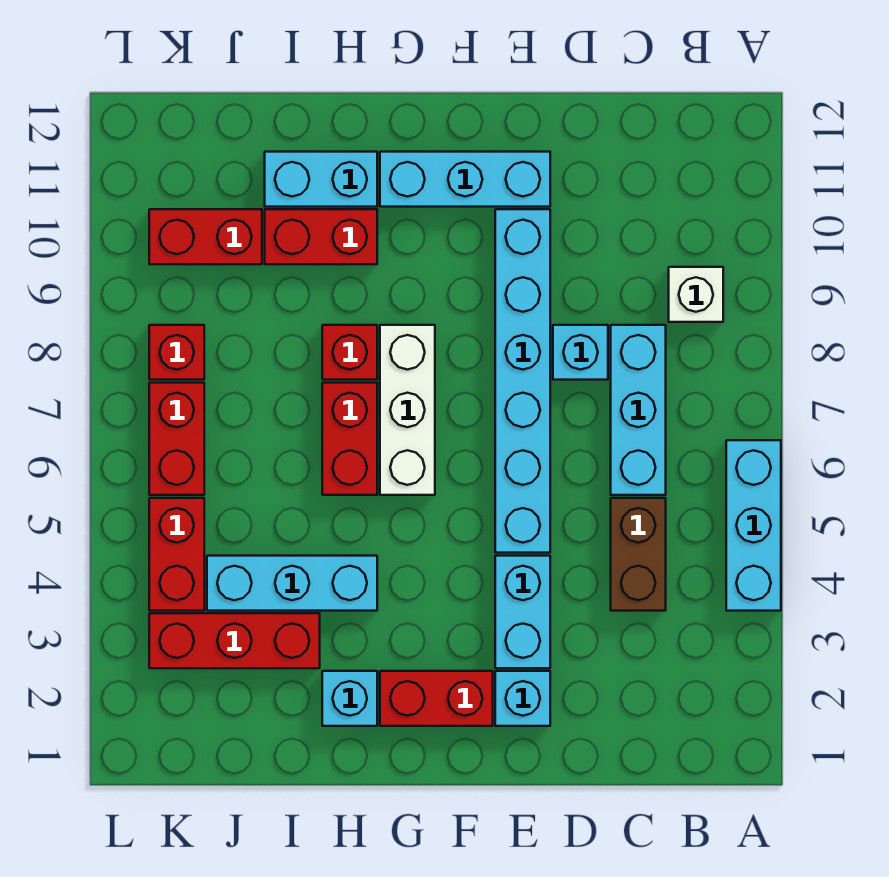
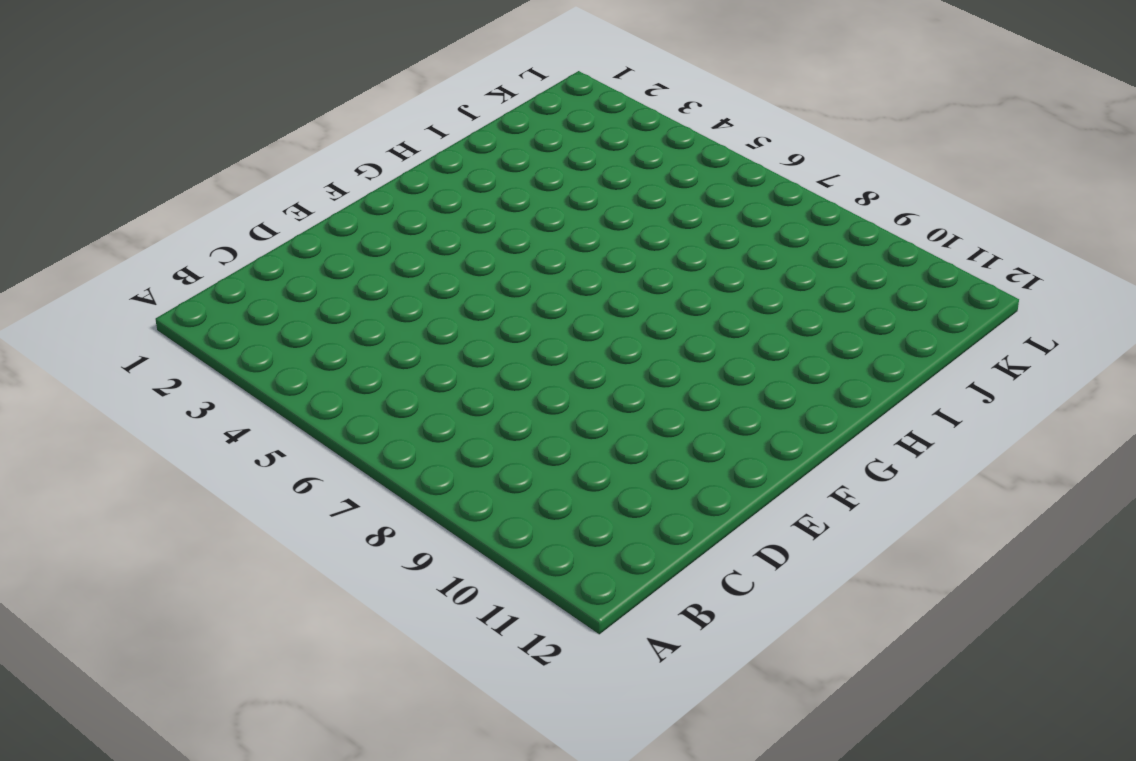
none -> cyan brick A4:A6 level 1
none -> white brick B9 level 1
none -> brown brick C4:C5 level 1

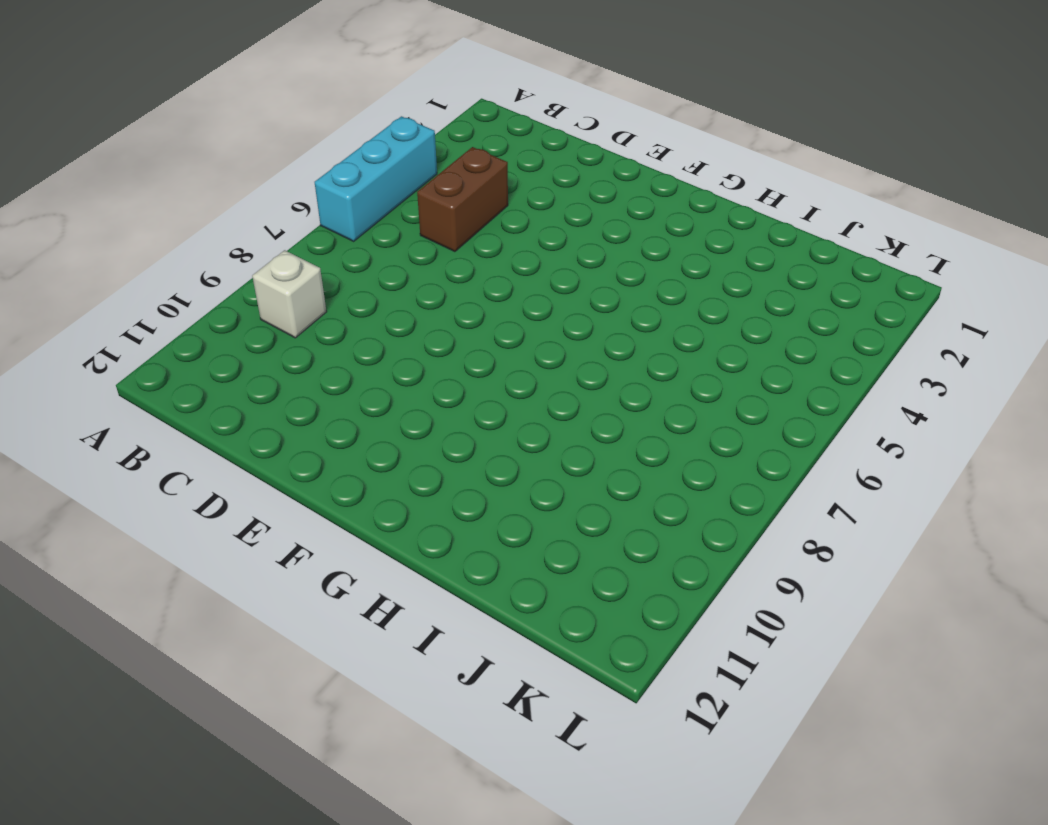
none -> cyan brick C6:C8 level 1
none -> cyan brick D8 level 1
none -> cyan brick E2 level 1

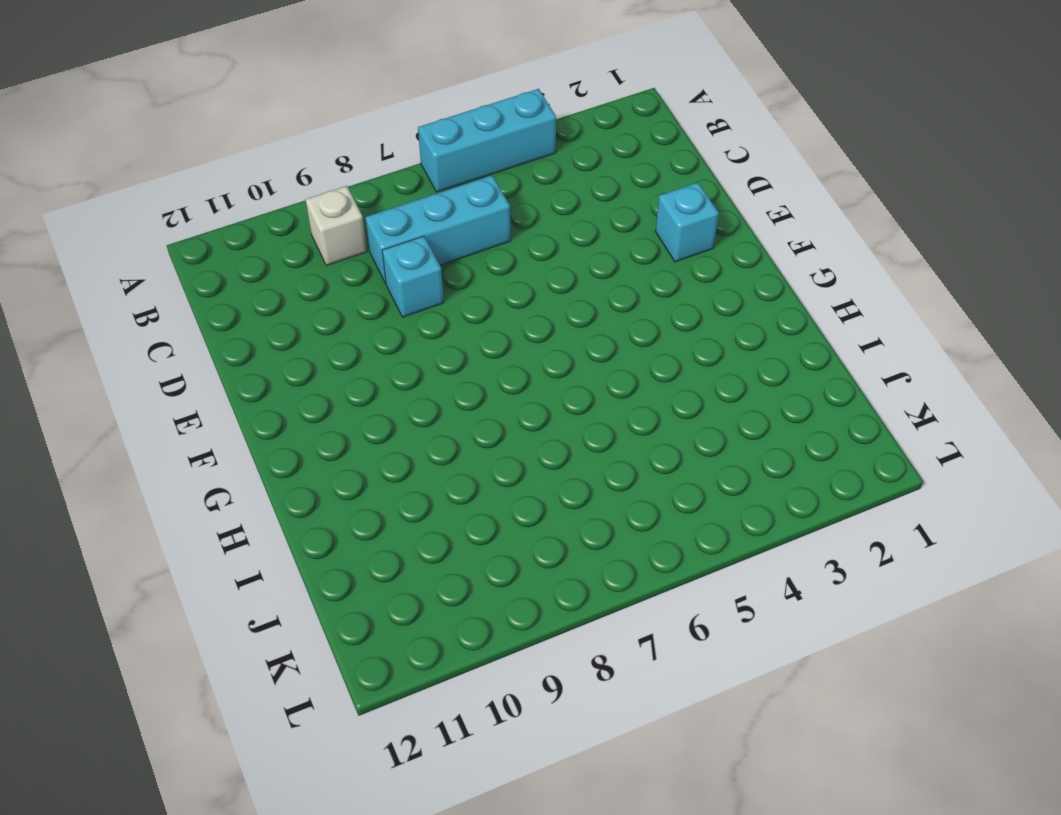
none -> brown brick C4:C5 level 1
none -> cyan brick E3:E4 level 1
none -> cyan brick E5:E10 level 1

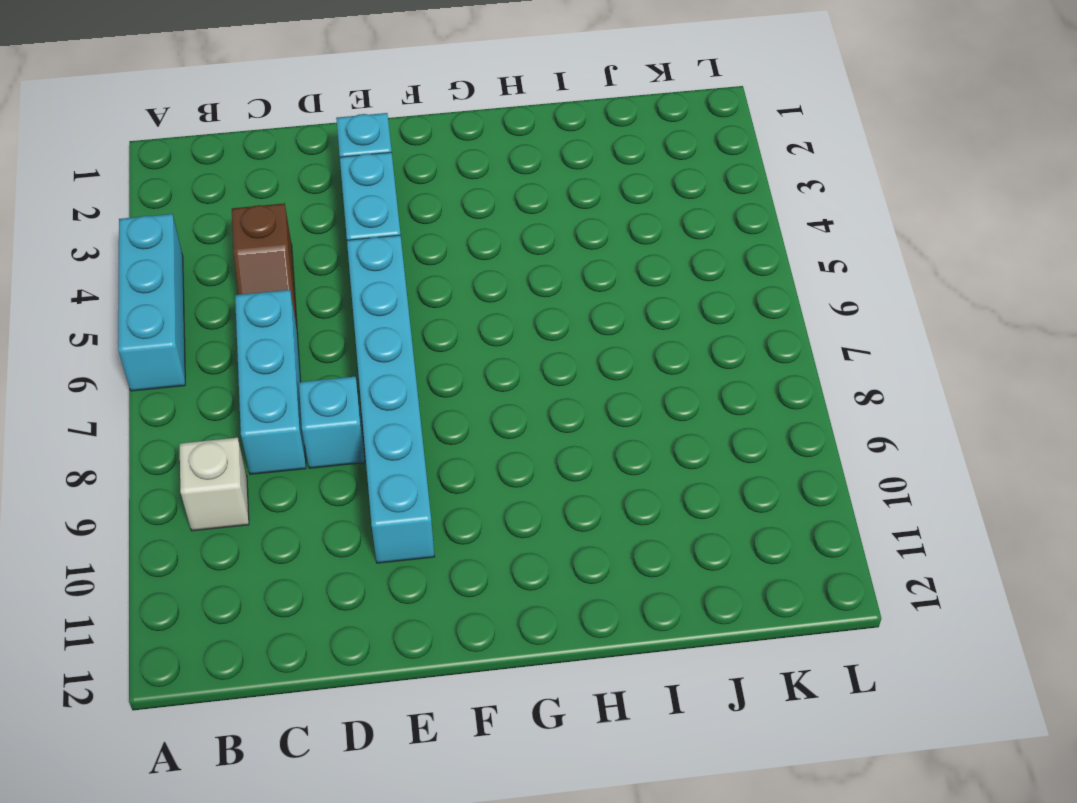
brown slope C4:C5 level 1 top 4 -> brown brick C4:C5 level 1
none -> cyan brick E11:G11 level 1
none -> red brick F2:G2 level 1
none -> white brick G6:G8 level 1

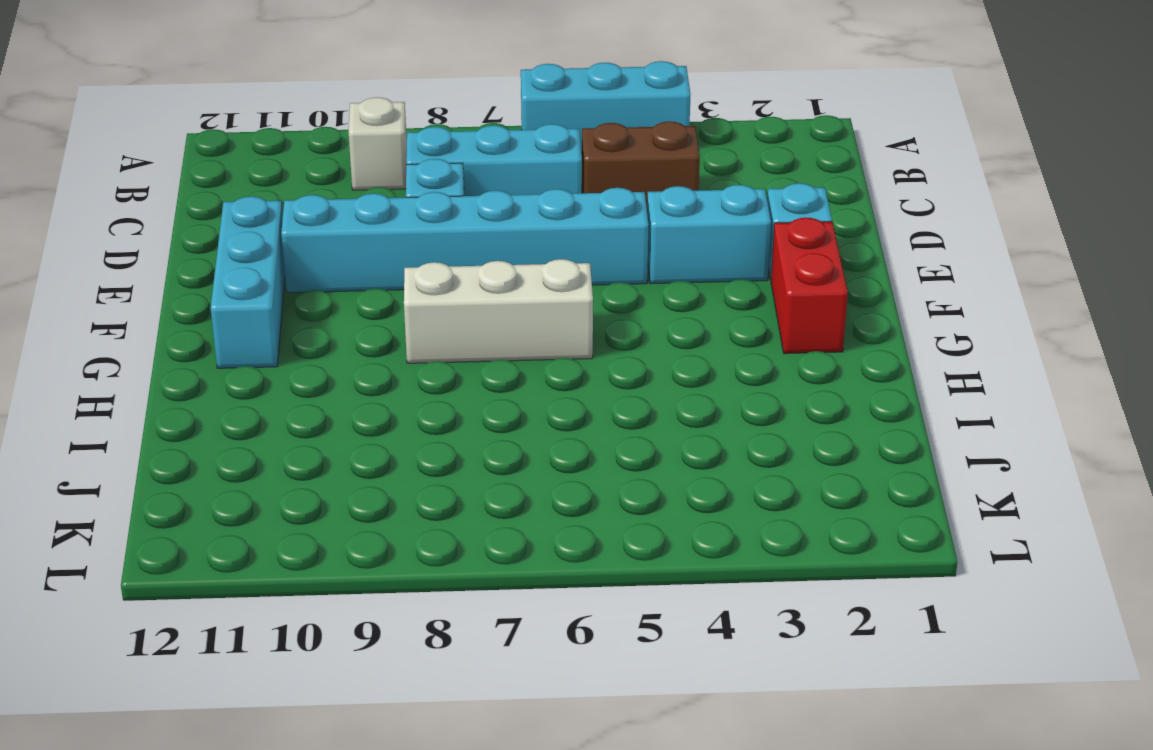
none -> cyan brick H2 level 1
none -> cyan brick H4:J4 level 1
none -> red brick H6:H7 level 1

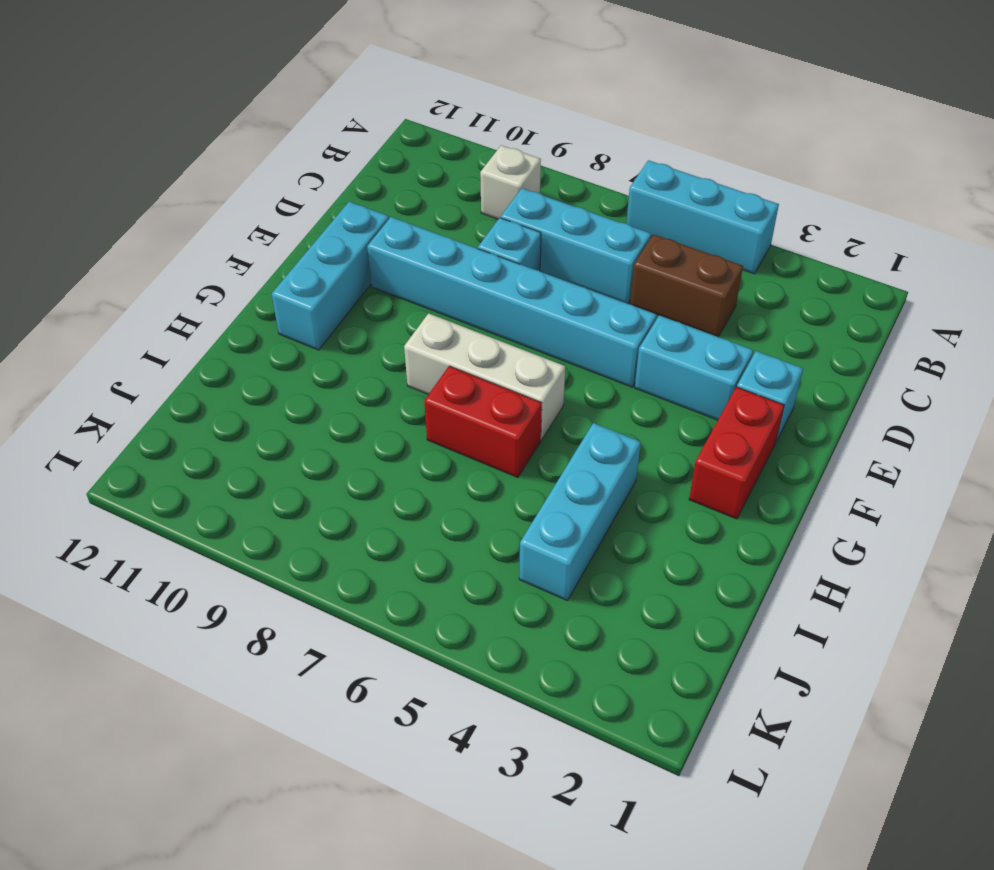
none -> cyan brick H2 level 1
none -> red brick H8 level 1
none -> red brick H10:I10 level 1

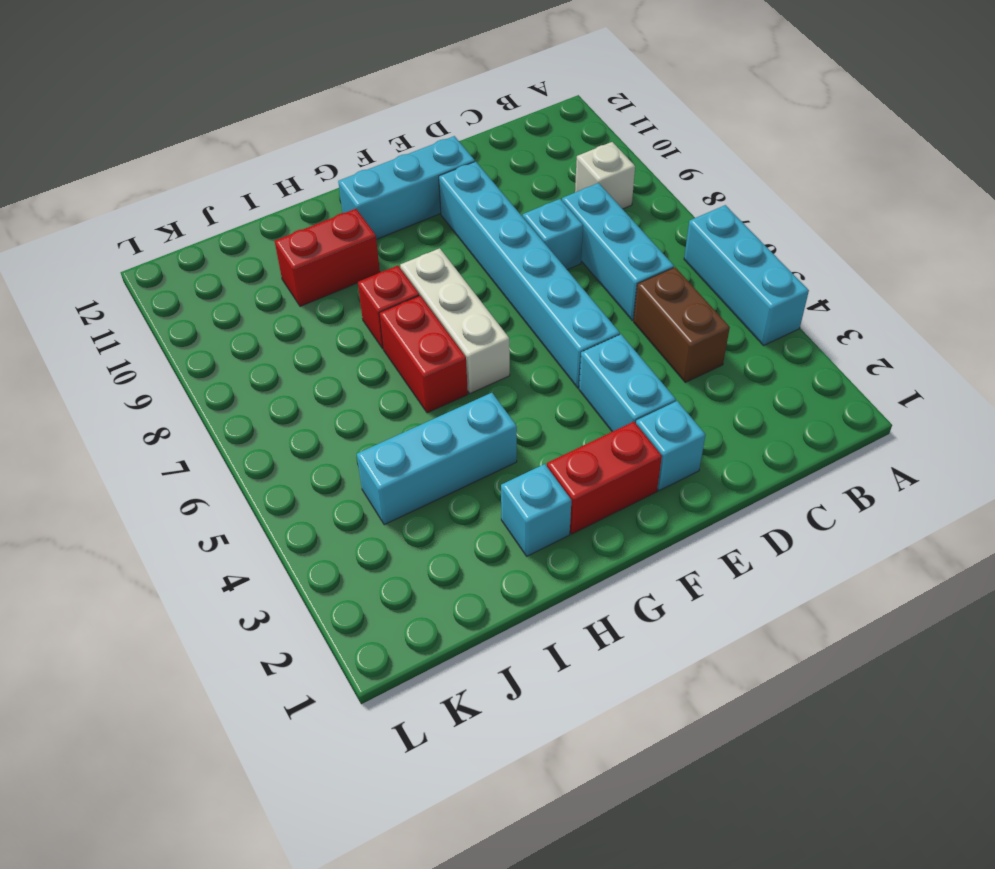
none -> cyan brick H11:I11 level 1
none -> red brick I3:K3 level 1
none -> red brick J10:K10 level 1

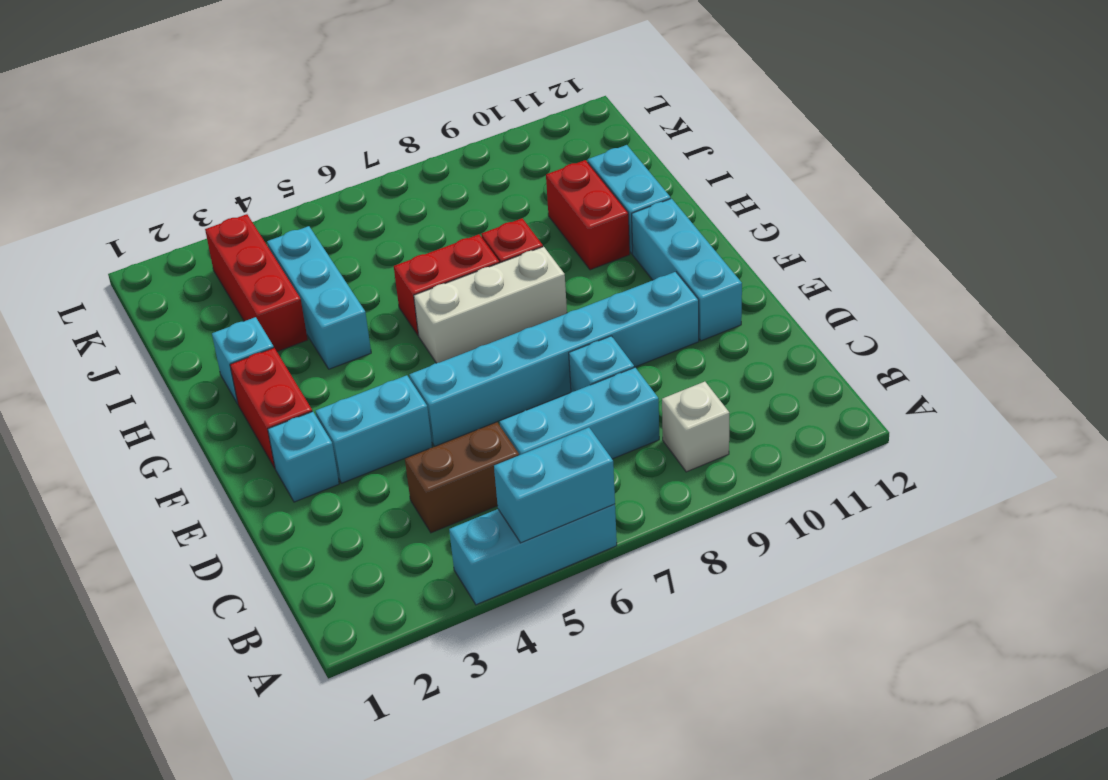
cyan brick A5:A6 level 2 -> none
none -> red brick J10:K10 level 1
none -> red brick K4:K5 level 1
none -> red brick K6:K7 level 1

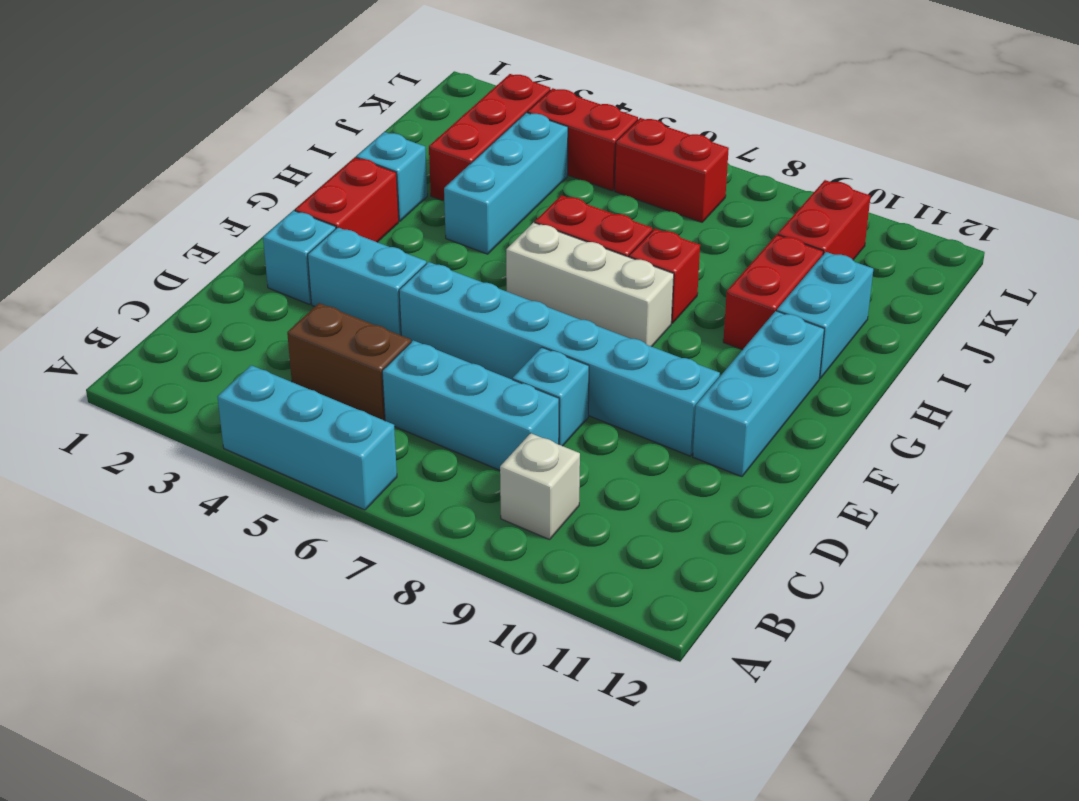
none -> red brick K8 level 1

